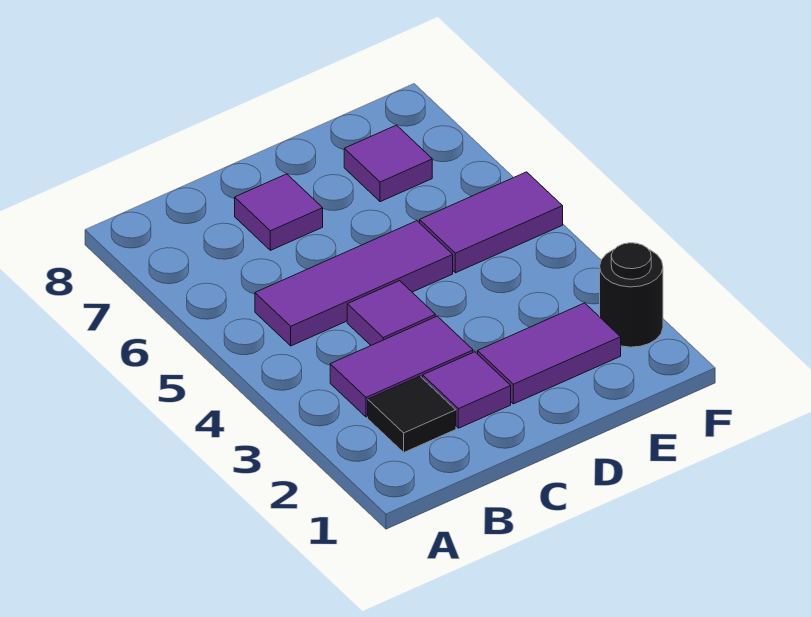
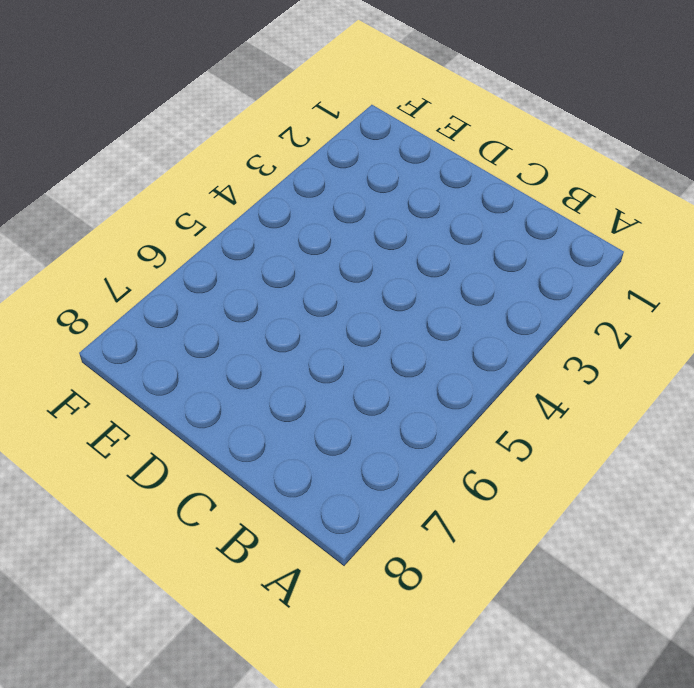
none -> black tile B2 level 1
none -> purple tile B3:C3 level 1

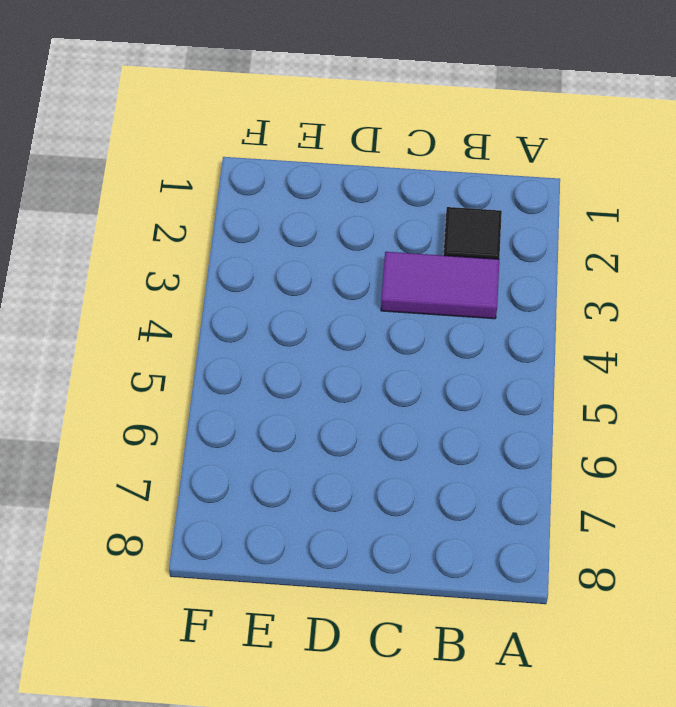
none -> purple tile B5:D5 level 1
none -> purple tile C2 level 1

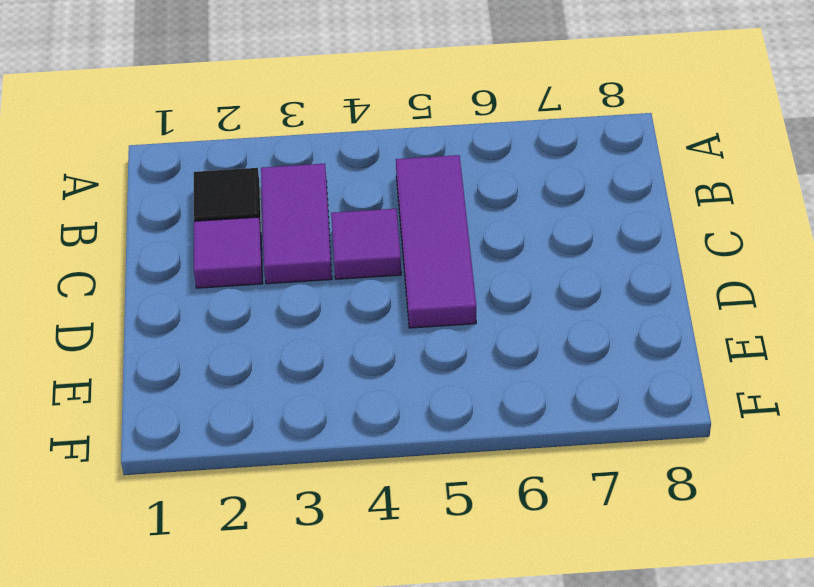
none -> purple tile C7 level 1
none -> purple tile D2:E2 level 1

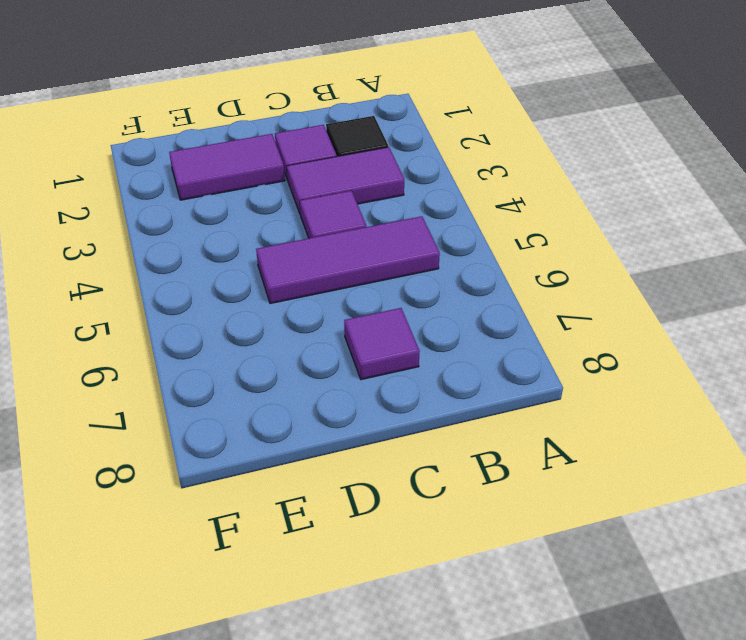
none -> purple tile E5:F5 level 1
none -> purple tile E7 level 1

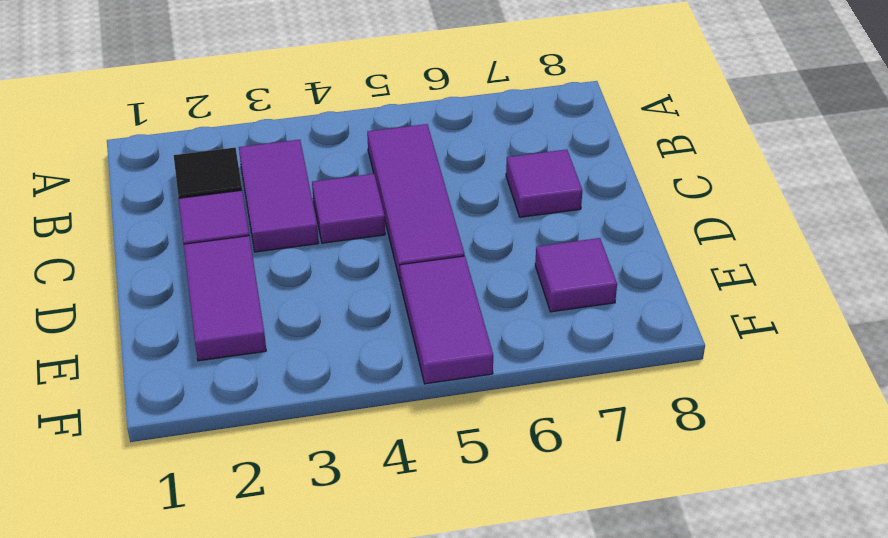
none -> black round brick F2 level 1

